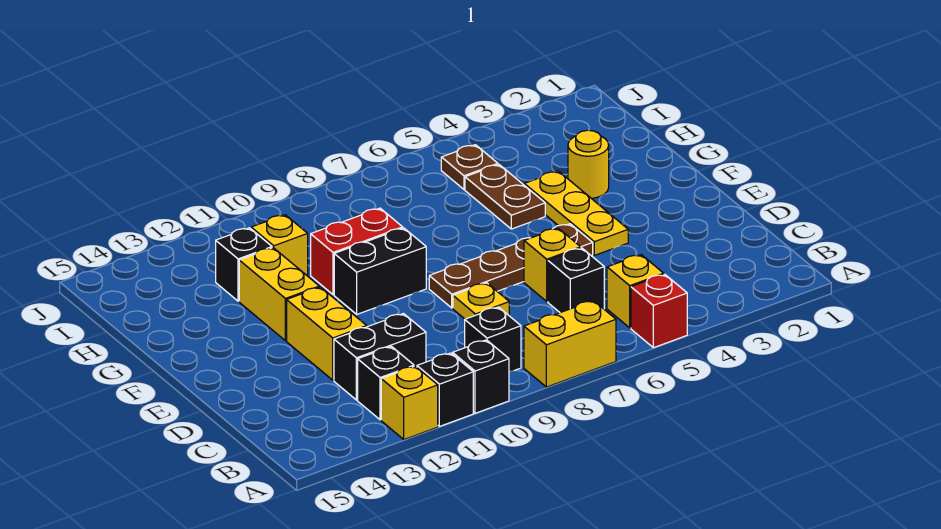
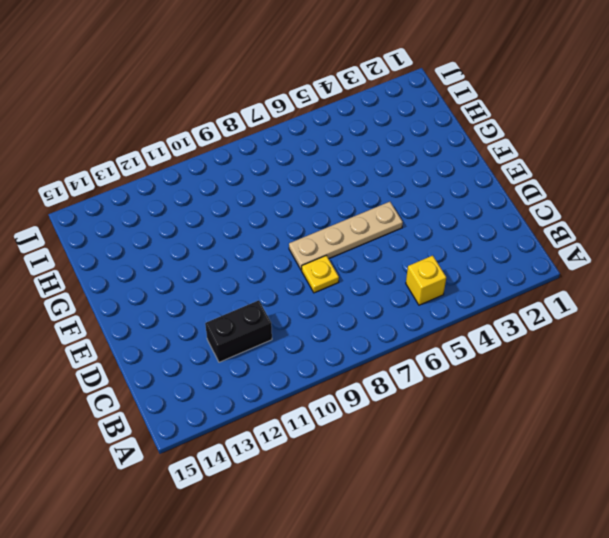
tan plate E5:E8 level 1 -> brown plate E5:E8 level 1
none -> red brick A5 level 1
none -> yellow brick A7:A8 level 1
none -> black brick A10 level 1

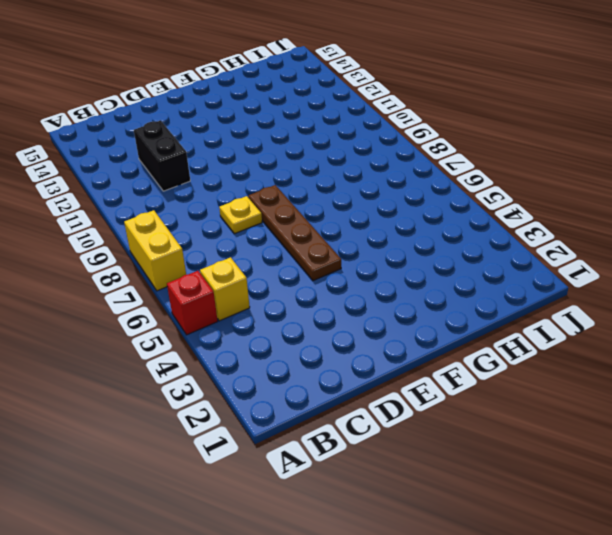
none -> black brick A10 level 1
none -> black brick A11 level 1
none -> yellow brick A12 level 1

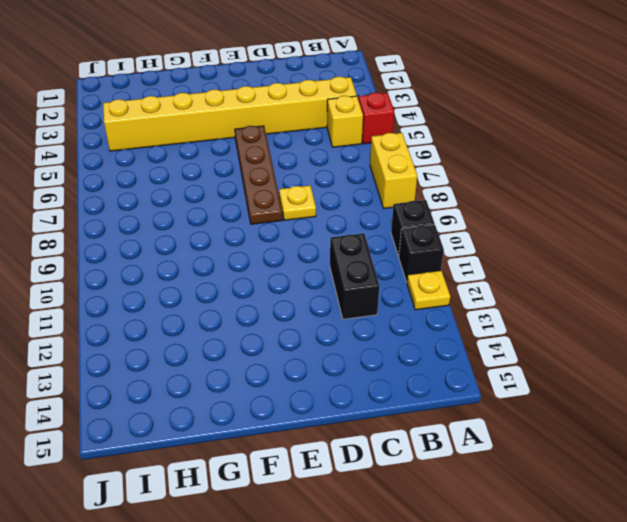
yellow plate A12 level 1 -> yellow brick A12 level 1
yellow brick B4:I4 level 1 -> yellow plate E4:G4 level 1
none -> black brick B9 level 1
none -> black brick B12 level 1
none -> black brick C6 level 1

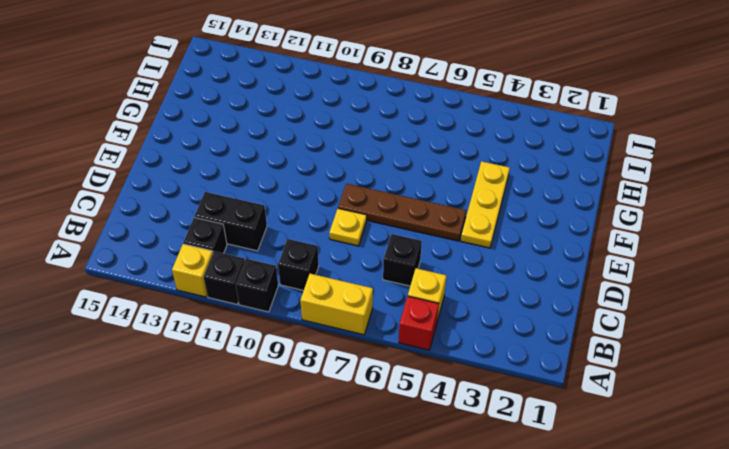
none -> yellow brick D6 level 1
none -> yellow brick D12:E12 level 1
none -> black brick F9:F10 level 1

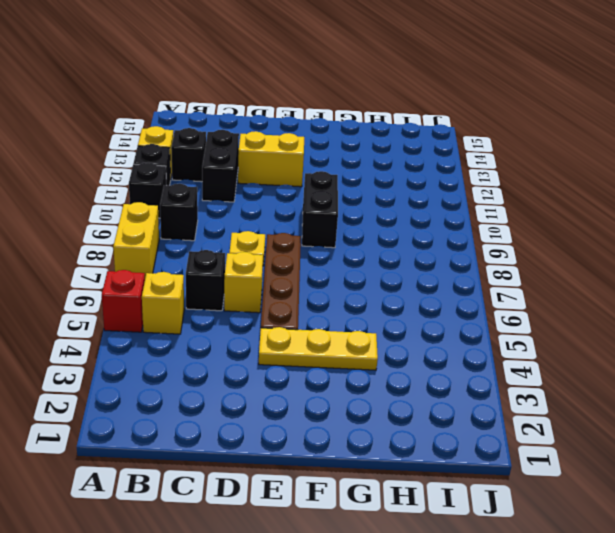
none -> yellow brick F12:G12 level 1
none -> yellow round brick G3 level 1
none -> brown plate G5:H5 level 1

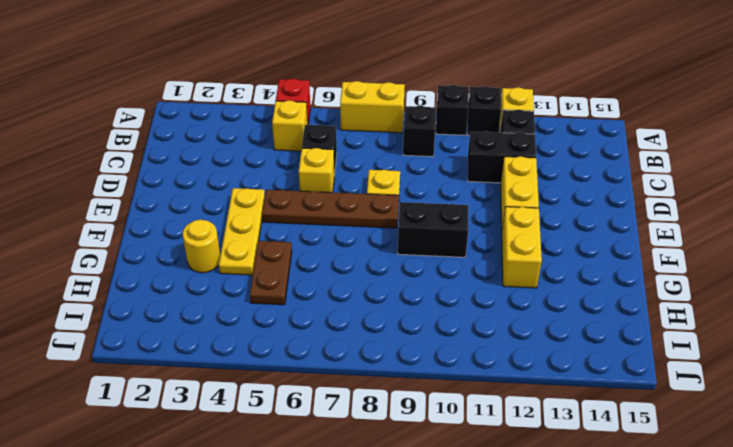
none -> red brick G9:G10 level 1
none -> yellow brick H11 level 1
none -> black brick H12 level 1

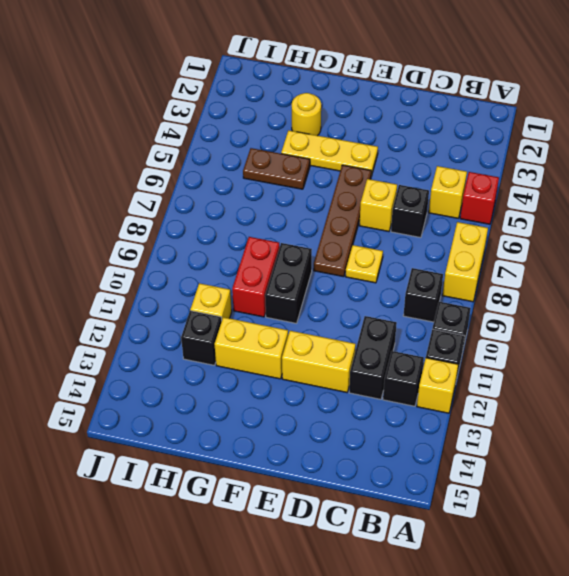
none -> brown plate I5 level 1

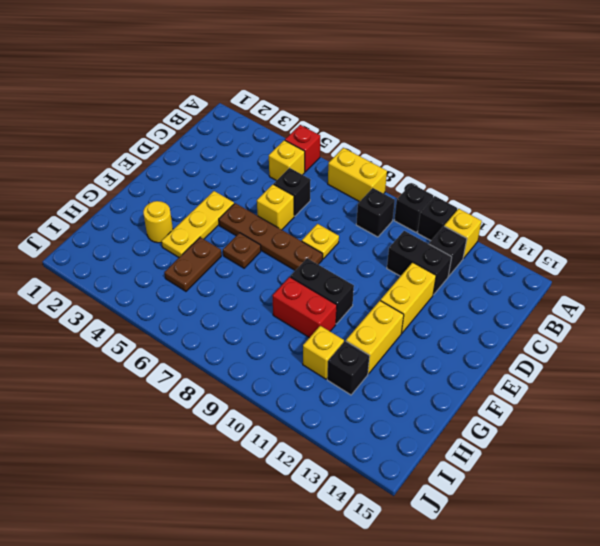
brown plate F6 level 1 -> brown plate I5 level 1

